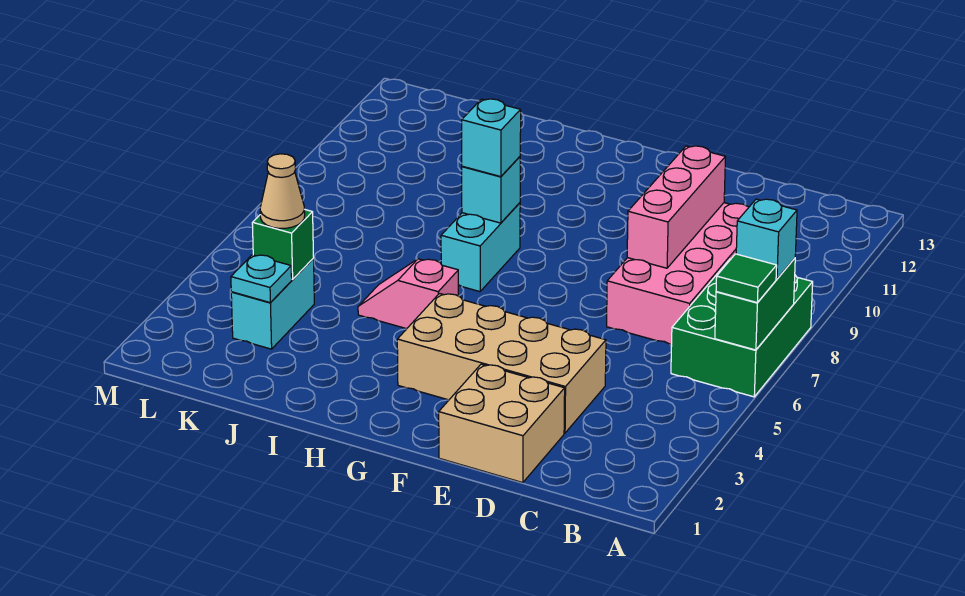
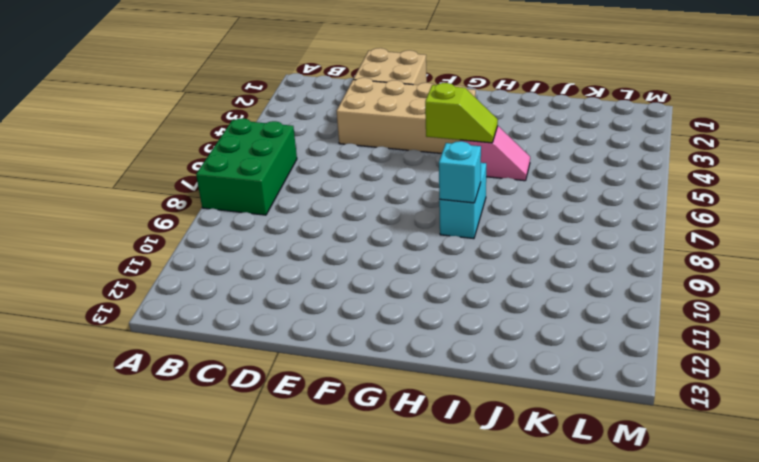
lime slope G5:H5 level 2 top G -> none
none -> pink brick C7:D10 level 1
none -> cyan brick K3:K4 level 1
none -> green brick A6:A7 level 2

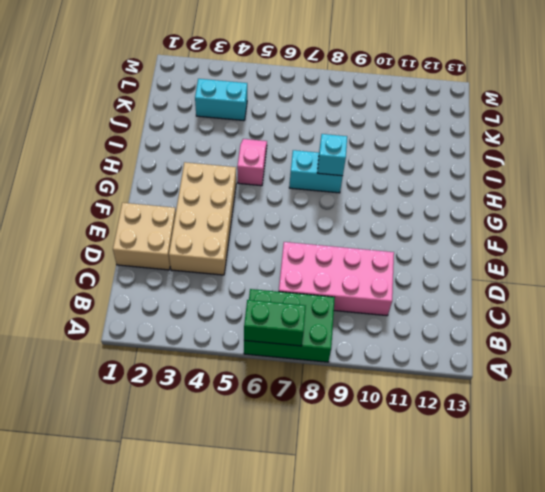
none -> pink brick D8:D10 level 2
none -> cyan plate K3 level 2
none -> green brick K4 level 2

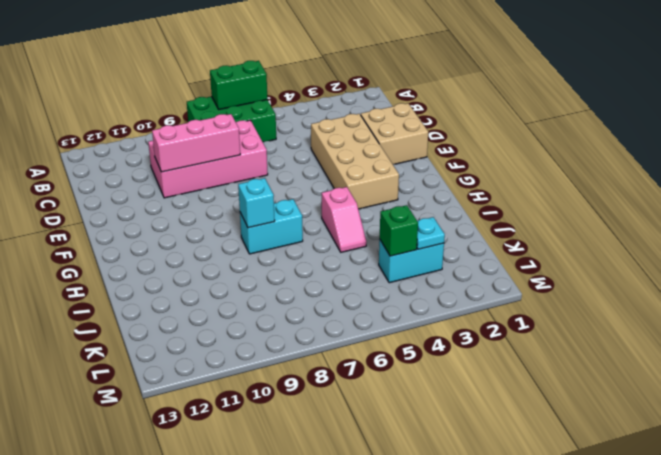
none -> green tile A6 level 3
none -> cyan brick A7 level 3
none -> cyan brick H8 level 3

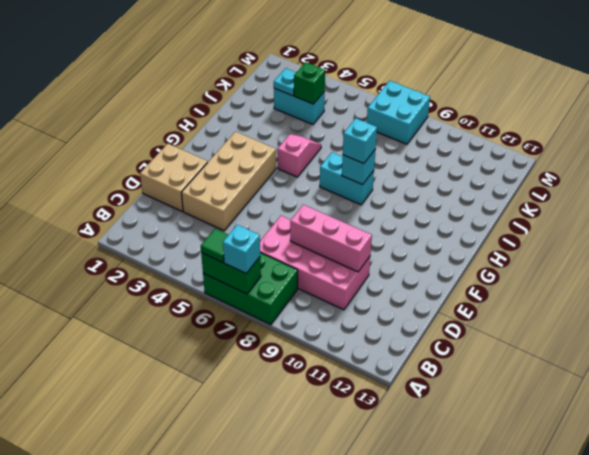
cyan brick L7:M8 level 1 -> none
none -> tan cone K4 level 3

